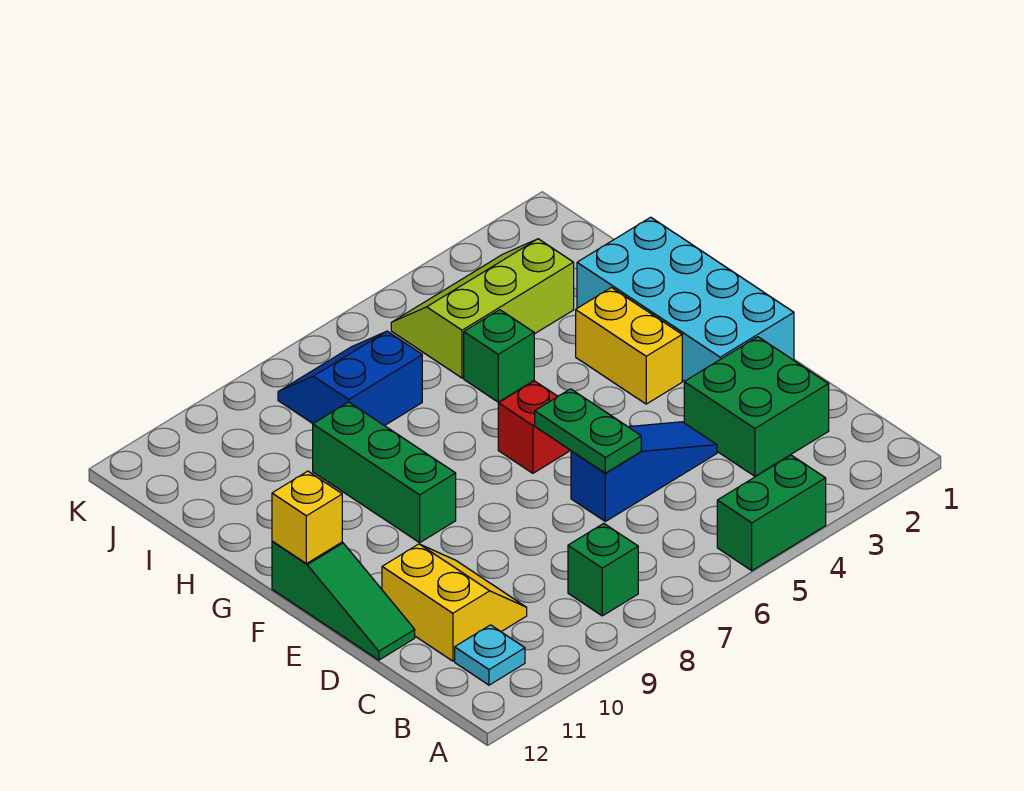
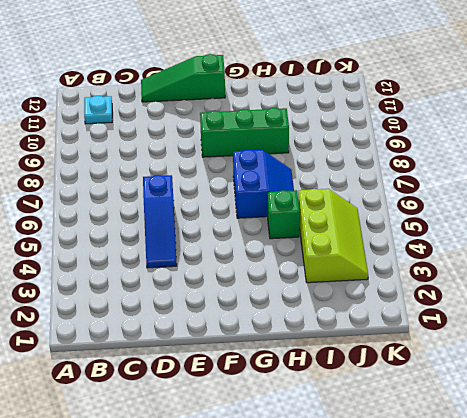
blue slope G6:H7 level 1 top G -> blue slope I7:J8 level 1 top I
none -> green brick A4:A5 level 1
none -> green brick B8 level 1
none -> green brick C2:D3 level 1

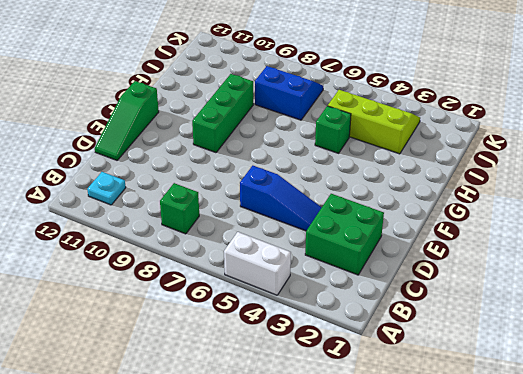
white brick A4:A5 level 1 -> green brick A4:A5 level 1
none -> yellow slope C10:D11 level 1 top 11
none -> cyan brick E1:H2 level 1
none -> yellow brick F3:G3 level 1

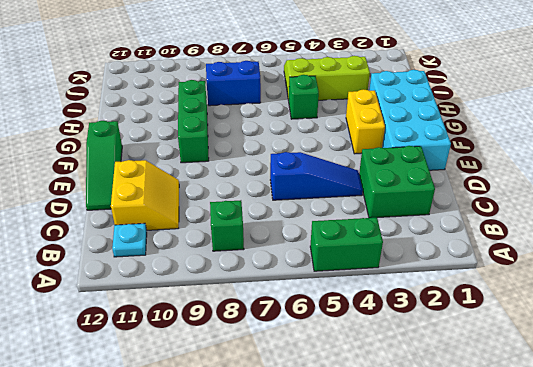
none -> red brick F6 level 1
none -> green plate D6:E6 level 2
none -> yellow brick F12 level 2

